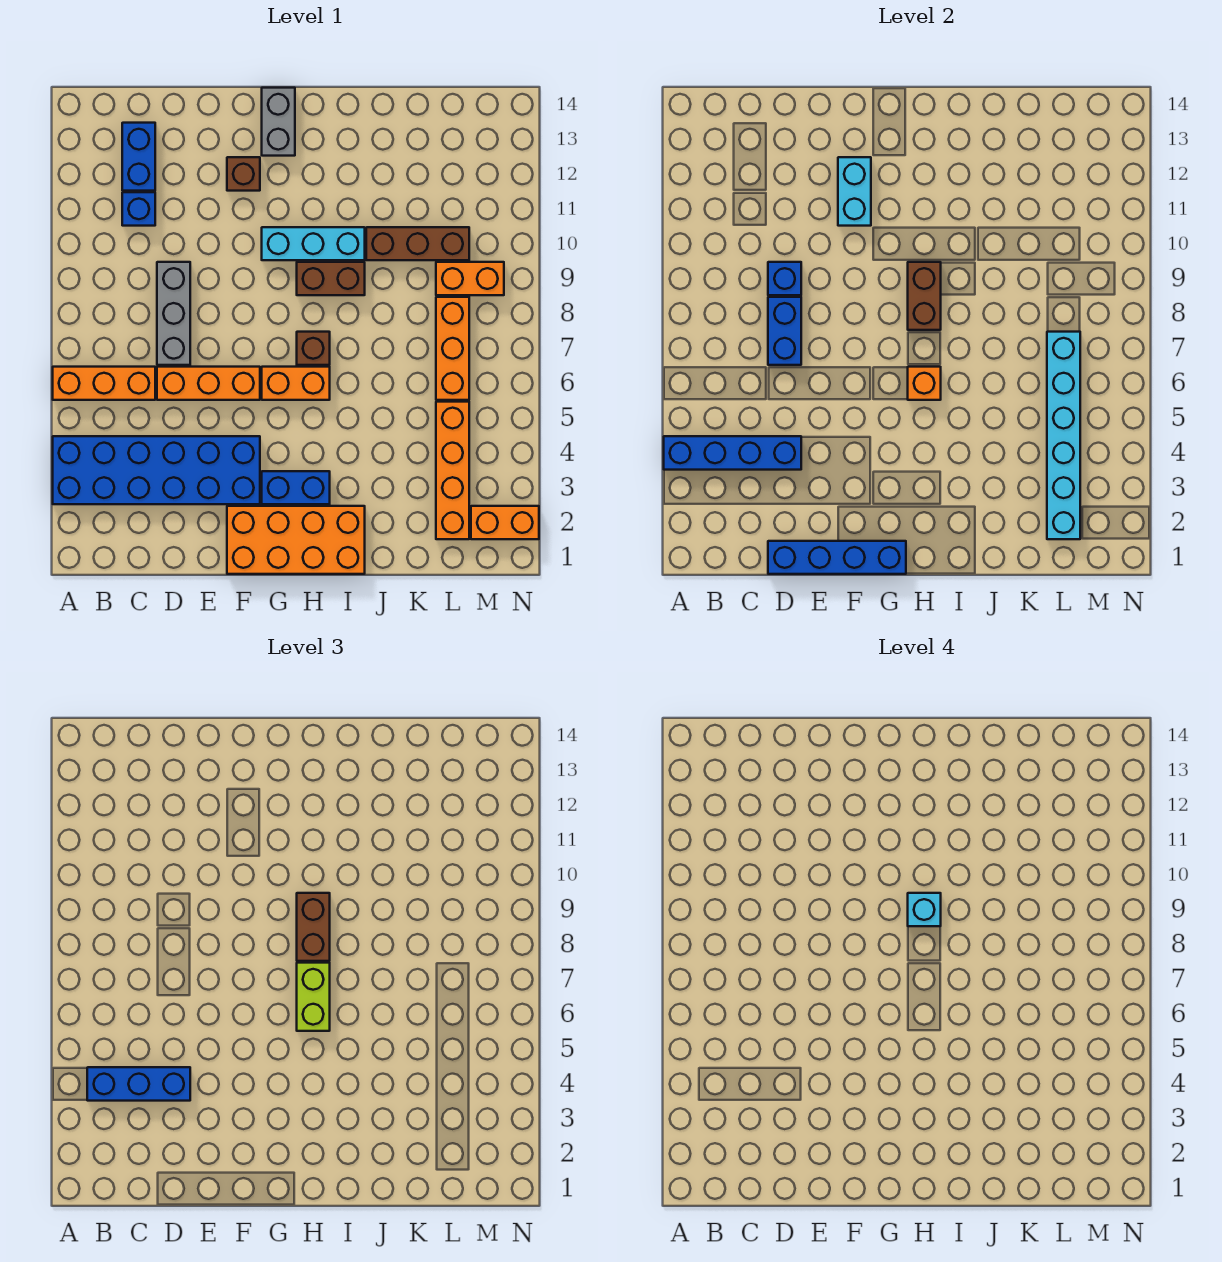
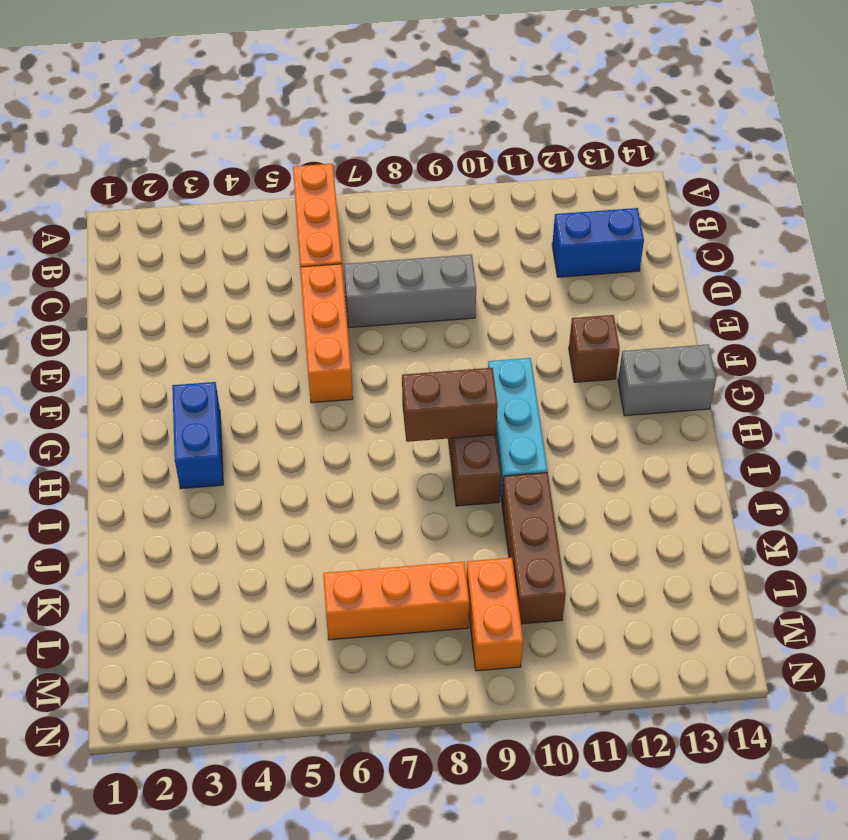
none -> blue brick A3:F4 level 1
none -> blue brick C11 level 1
none -> orange brick F1:I2 level 1
none -> orange brick G6:H6 level 1

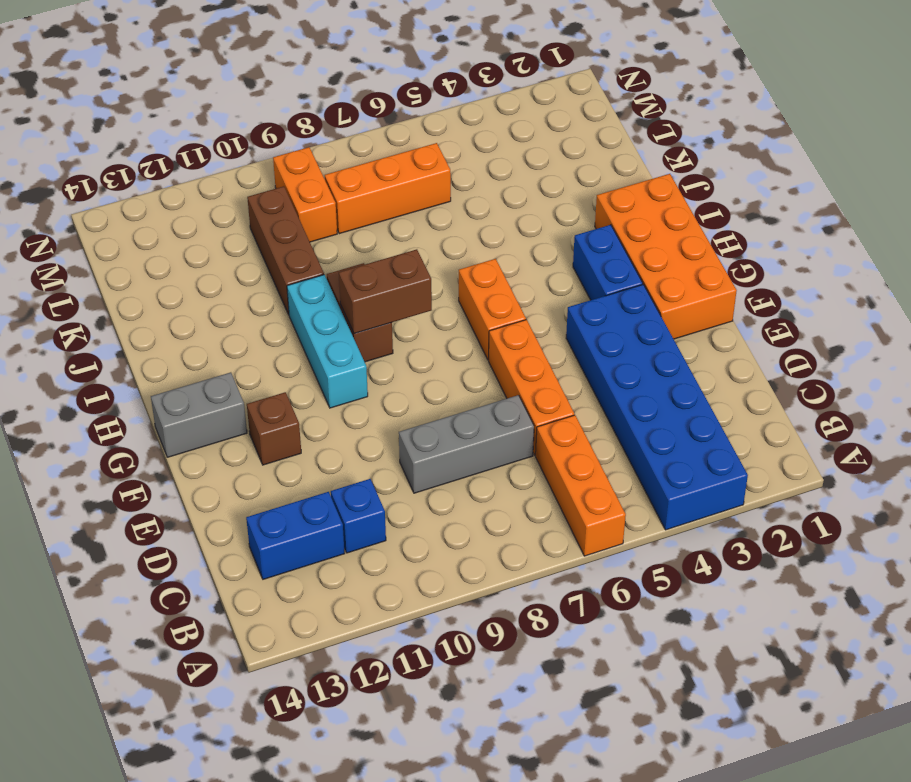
none -> brown brick H7 level 1
none -> orange brick L2:L5 level 1
none -> orange brick M2:N2 level 1
none -> blue brick A4:D4 level 2

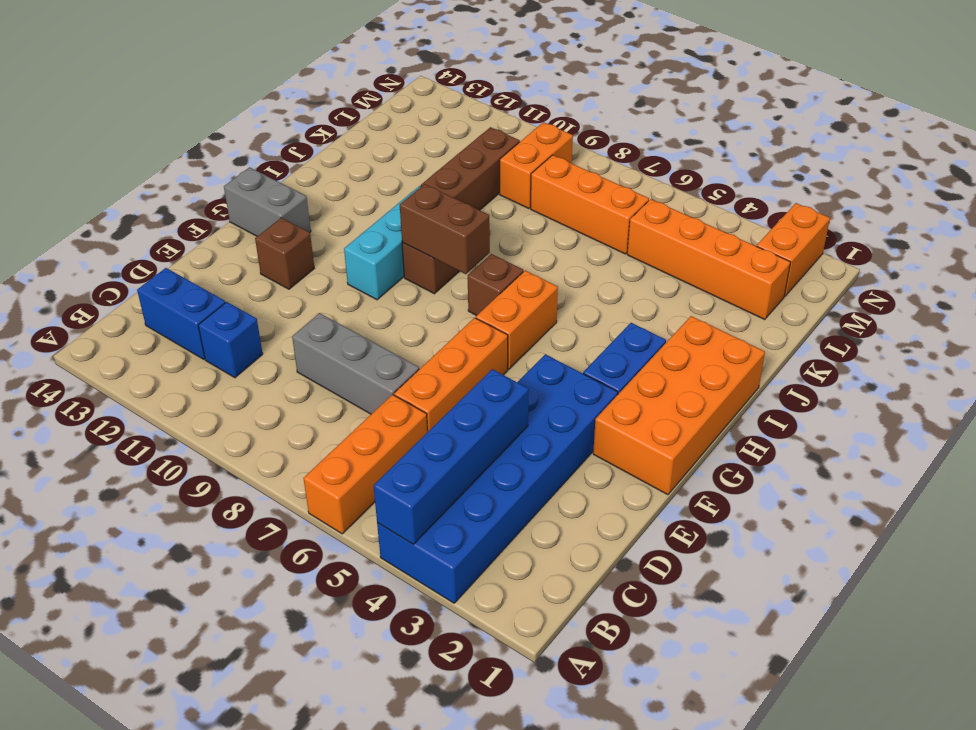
none -> blue brick D1:G1 level 2
none -> blue brick D7:D8 level 2
none -> blue brick D9 level 2
none -> cyan brick F11:F12 level 2

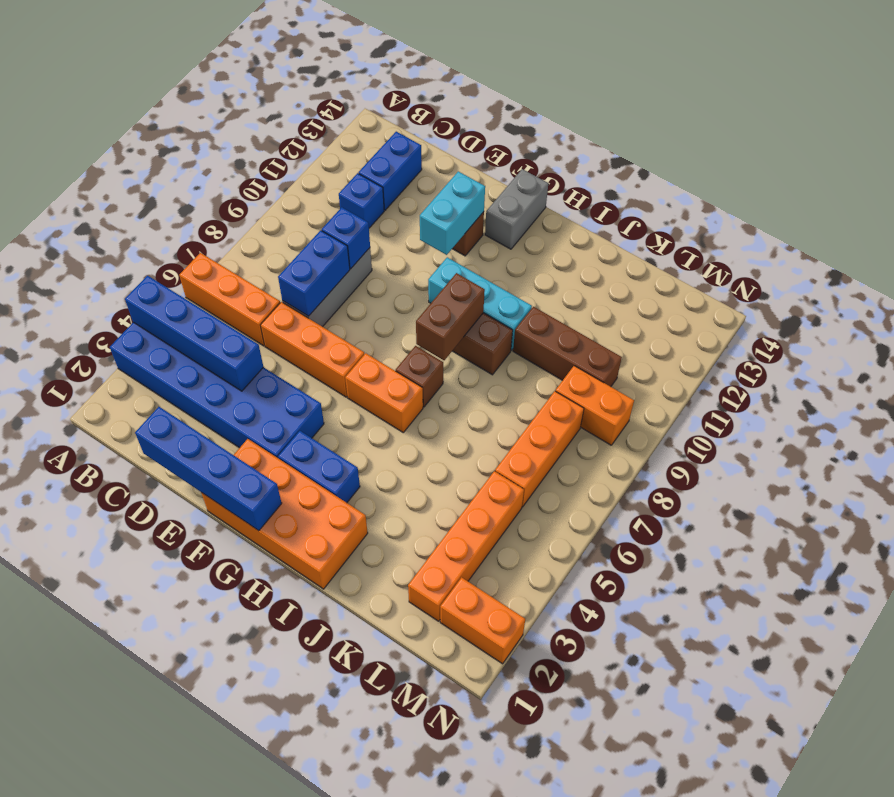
none -> orange brick H6 level 2
none -> cyan brick L2:L7 level 2
none -> blue brick B4:D4 level 3
none -> lime brick H6:H7 level 3

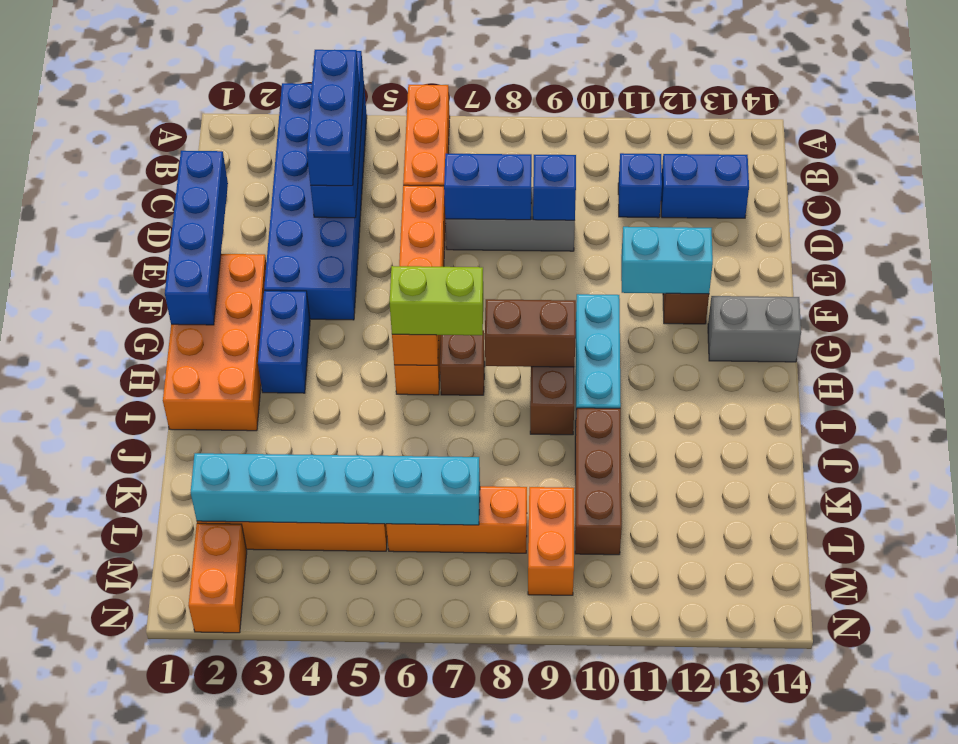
none -> brown brick H8:H9 level 3
none -> cyan brick H9 level 4

